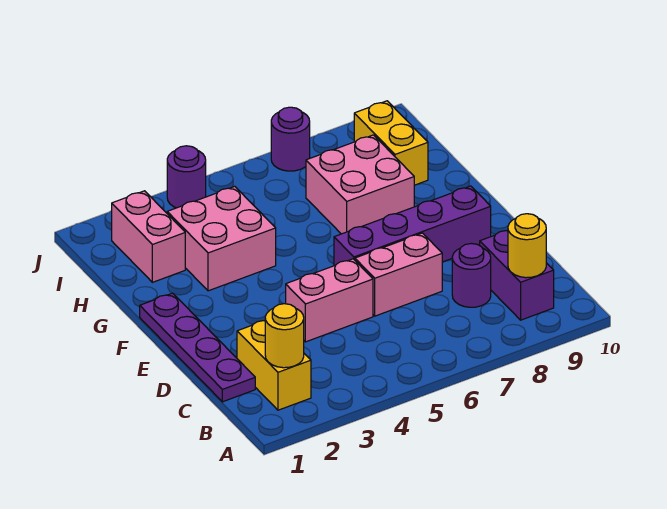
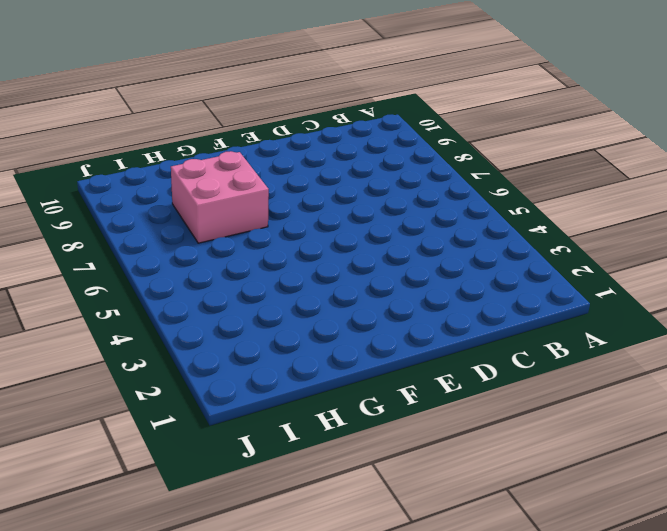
none -> yellow brick B2:C2 level 1
none -> purple brick B9:C9 level 1
none -> purple plate C1:F1 level 1

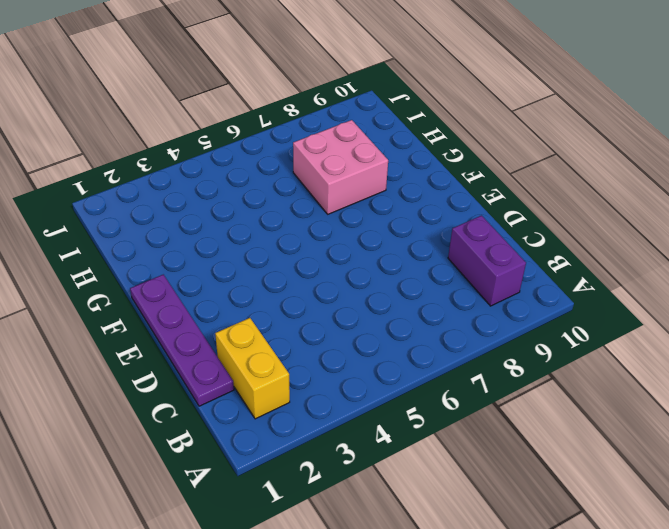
none -> purple round brick C8 level 1
none -> pink brick D4:D5 level 1
none -> pink brick D6:D7 level 1

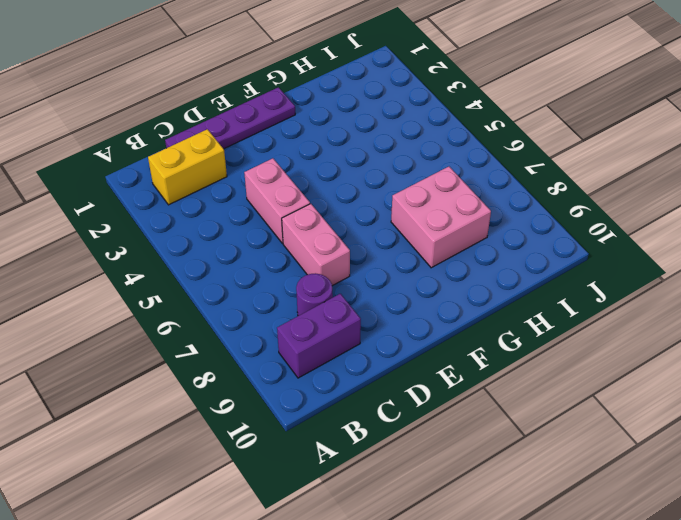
none -> purple brick E6:E9 level 1
none -> pink brick G3:H4 level 1
none -> pink brick H2:I2 level 1

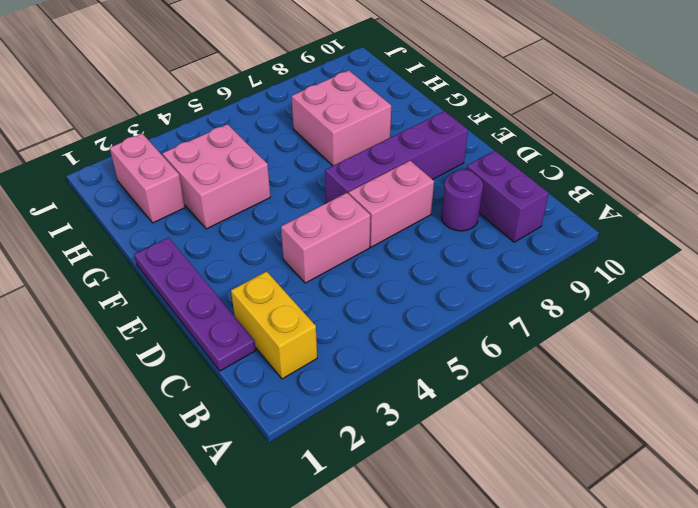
none -> yellow brick H9:I9 level 1
none -> purple round brick J4 level 1
none -> purple round brick J7 level 1

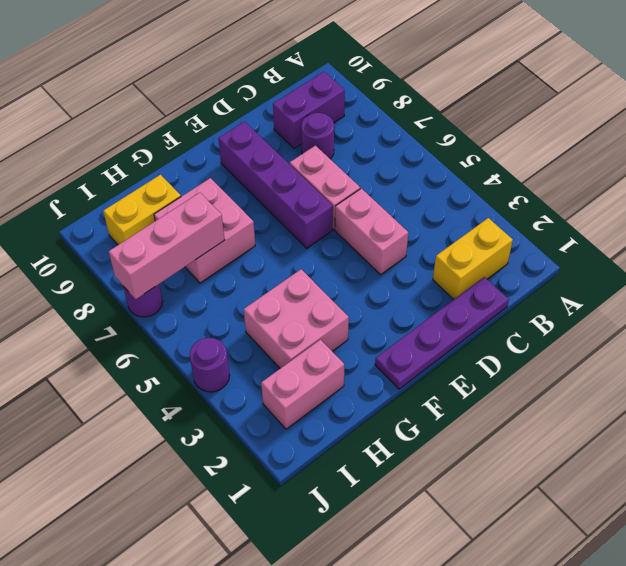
pink brick H7:J7 level 2 -> none
none -> yellow round brick B2 level 2
none -> yellow round brick B9 level 2

